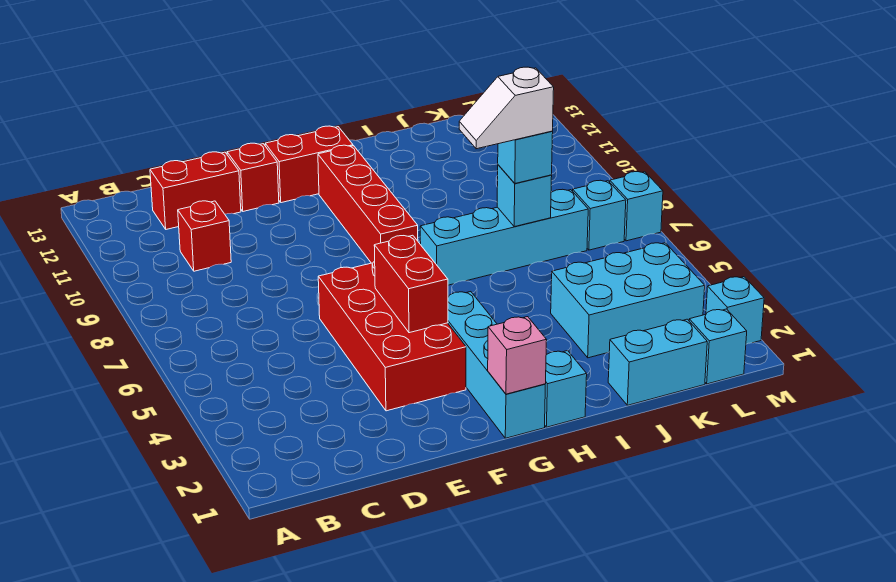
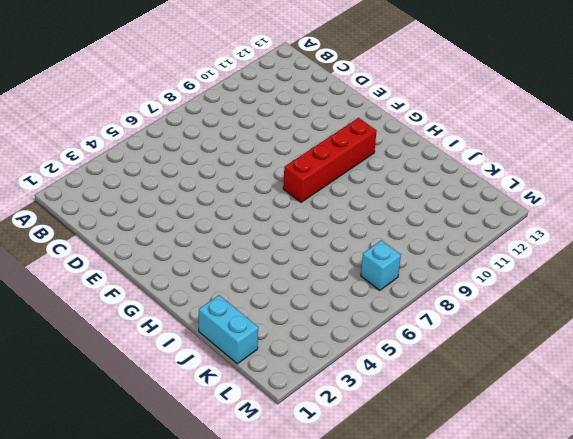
none -> red brick C10 level 1
none -> red brick C12:D12 level 1
none -> red brick E3:F6 level 1

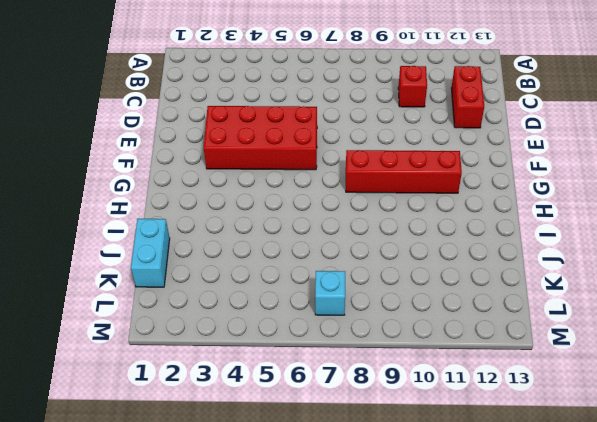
none -> red brick E12 level 1
none -> red brick F12:G12 level 1
none -> cyan brick G1:G4 level 1

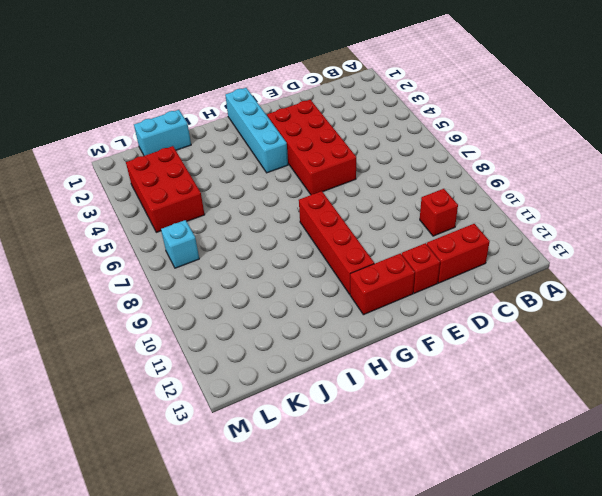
red brick K3:L5 level 1 -> cyan brick J3:L4 level 1
none -> cyan brick H1 level 1
none -> cyan brick H7:K7 level 1
none -> cyan brick L1 level 1

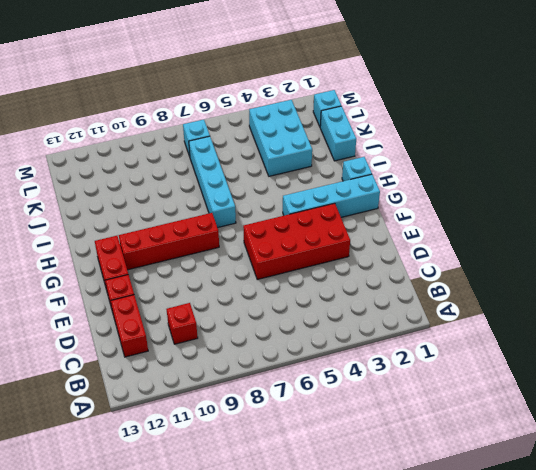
none -> cyan brick M2 level 1
none -> cyan brick M7 level 1
none -> red brick F4:F5 level 2

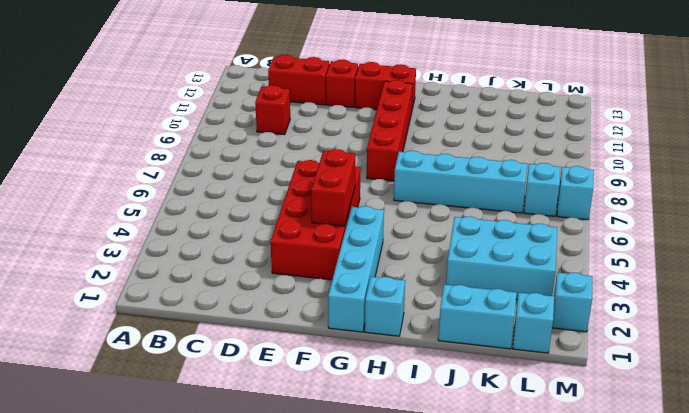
none -> pink brick G1 level 2
none -> cyan brick J7 level 2
none -> cyan brick J7 level 3

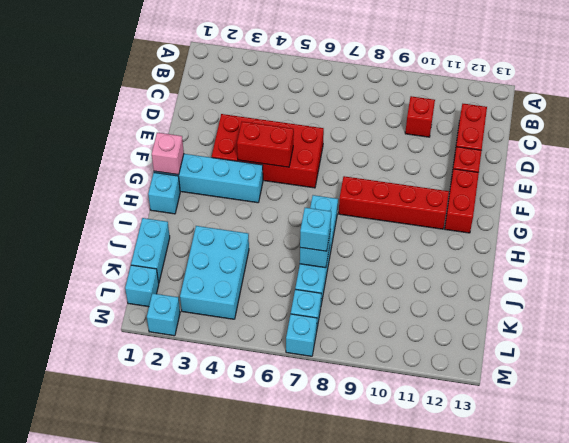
none -> white slope I7:J7 level 4 top J

